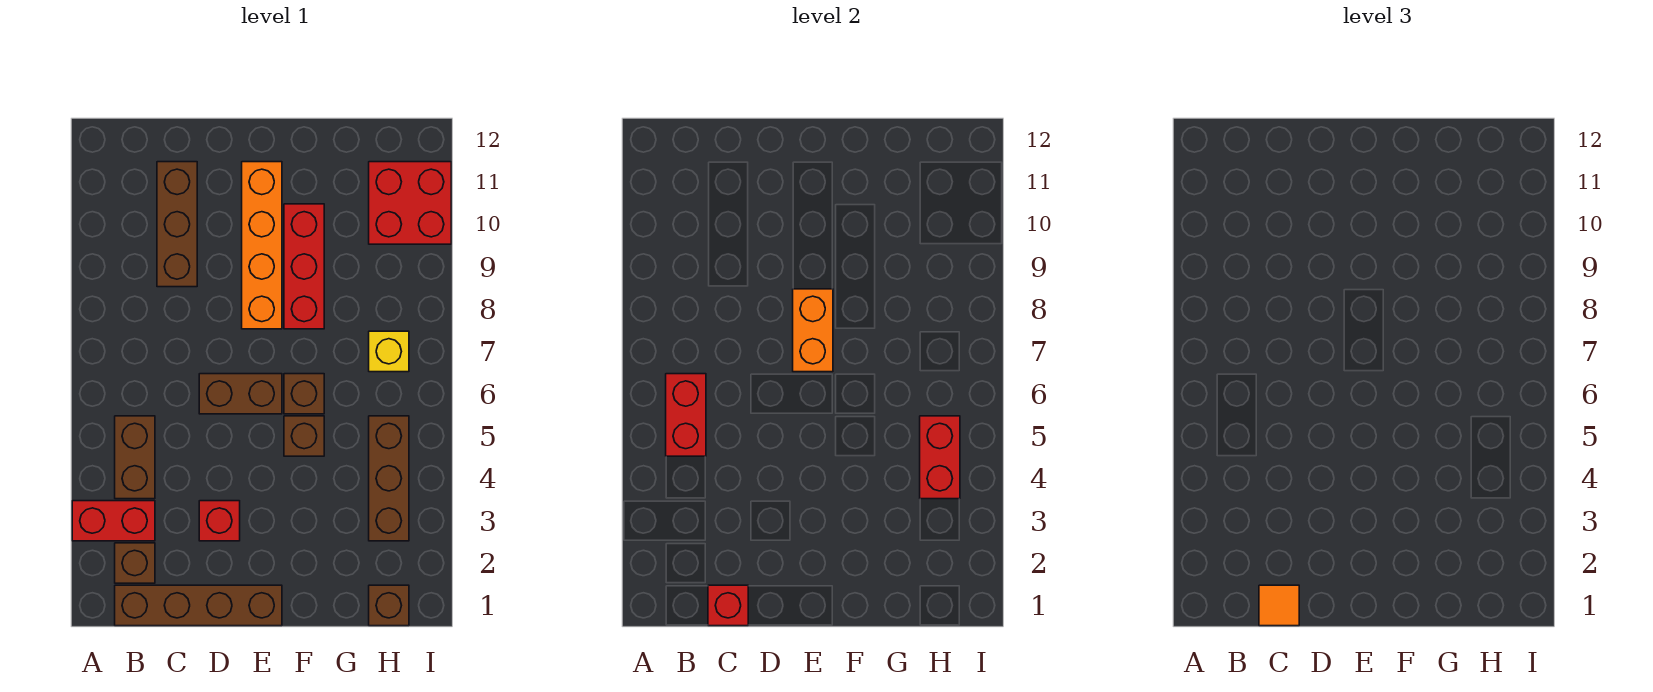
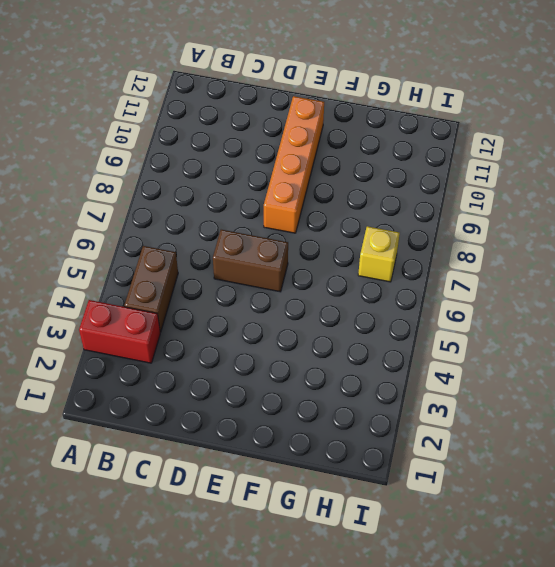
none -> brown brick B1:E1 level 1
none -> brown brick B2 level 1
none -> brown brick C9:C11 level 1

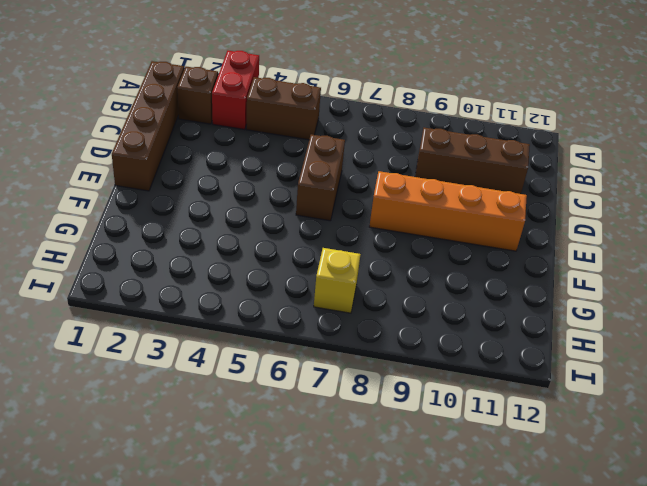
none -> red brick D3 level 1
none -> brown brick F5 level 1
none -> brown brick F6 level 1

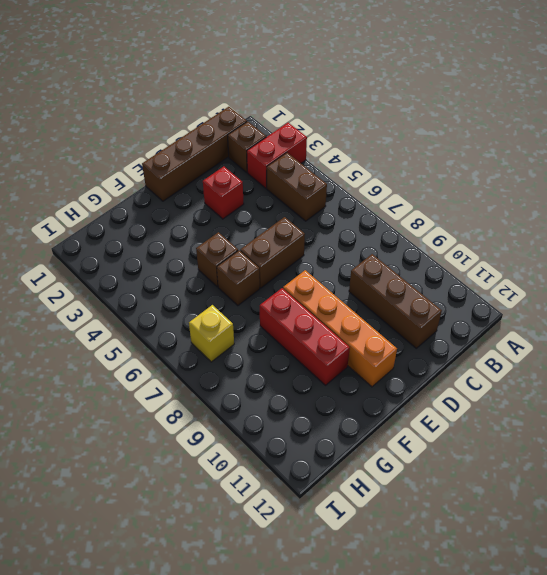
none -> brown brick H1 level 1
none -> brown brick H3:H5 level 1
none -> red brick H10:I11 level 1

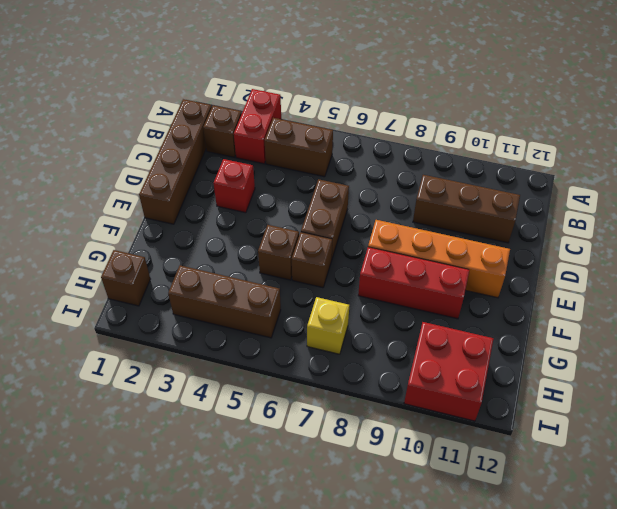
none -> red brick B5:B6 level 2
none -> red brick C1 level 2
none -> orange brick E7:E8 level 2

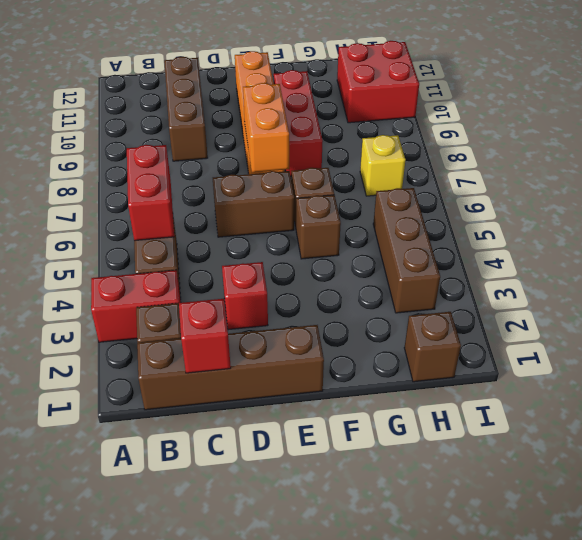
none -> red brick H4:H5 level 2
none -> orange tile C1 level 3

